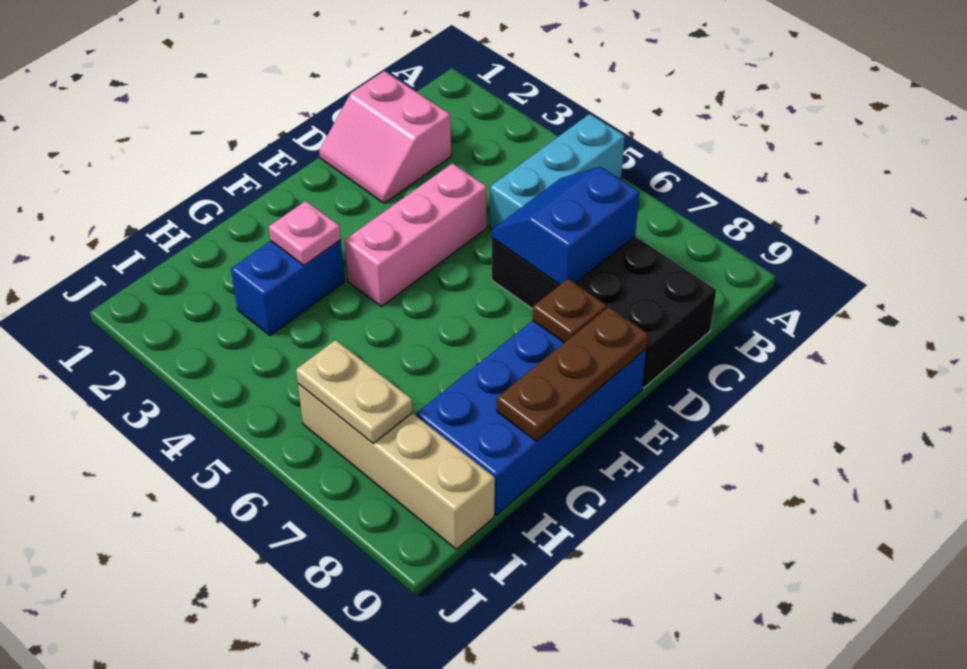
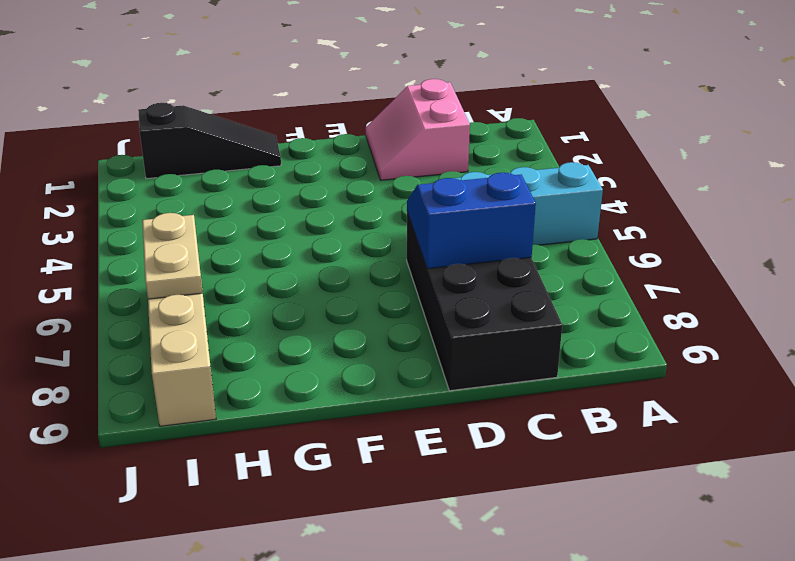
black slope G1:I1 level 1 top I -> none
none -> pink brick D4:F4 level 1
none -> blue brick E8:H9 level 1
none -> blue brick G3:H3 level 1

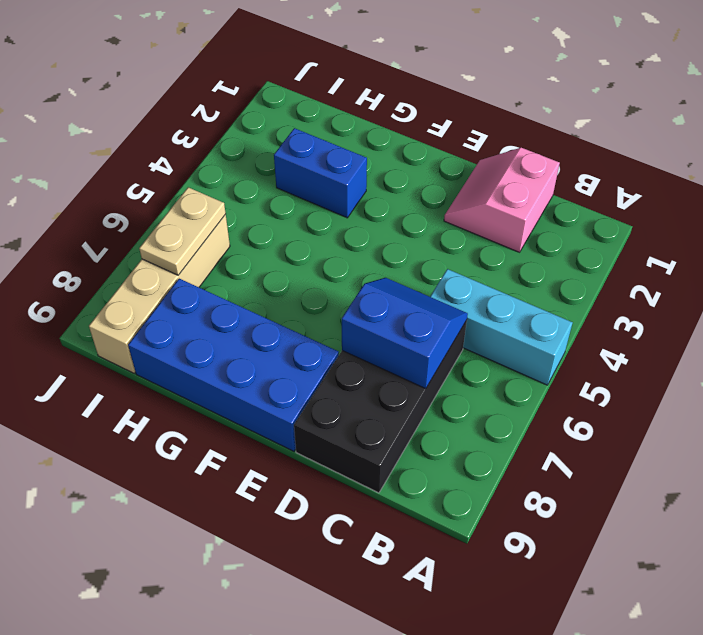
none -> pink brick D4:F4 level 1
none -> brown plate E8 level 2
none -> brown plate E9:G9 level 2

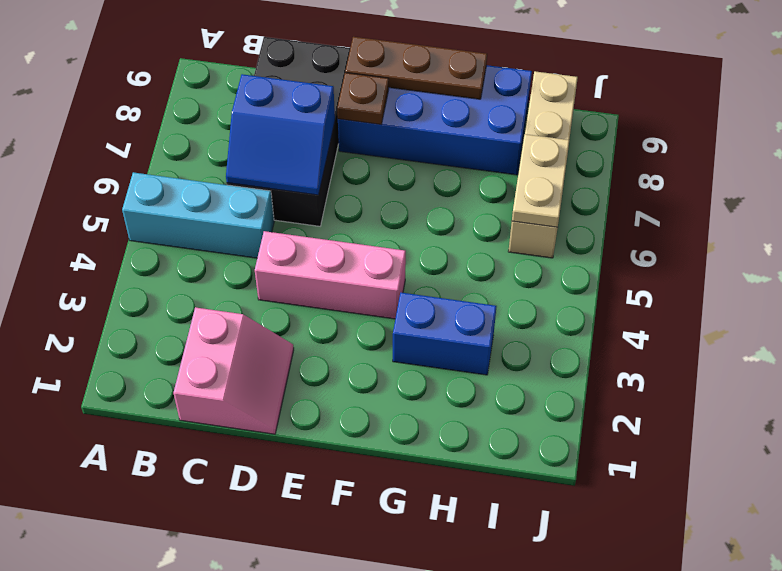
none -> pink plate G3 level 2

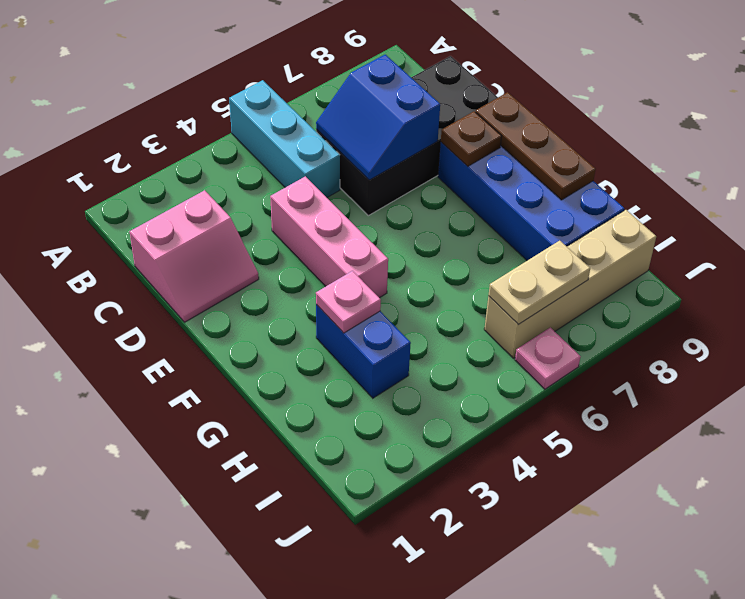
pink plate J6 level 1 -> none

